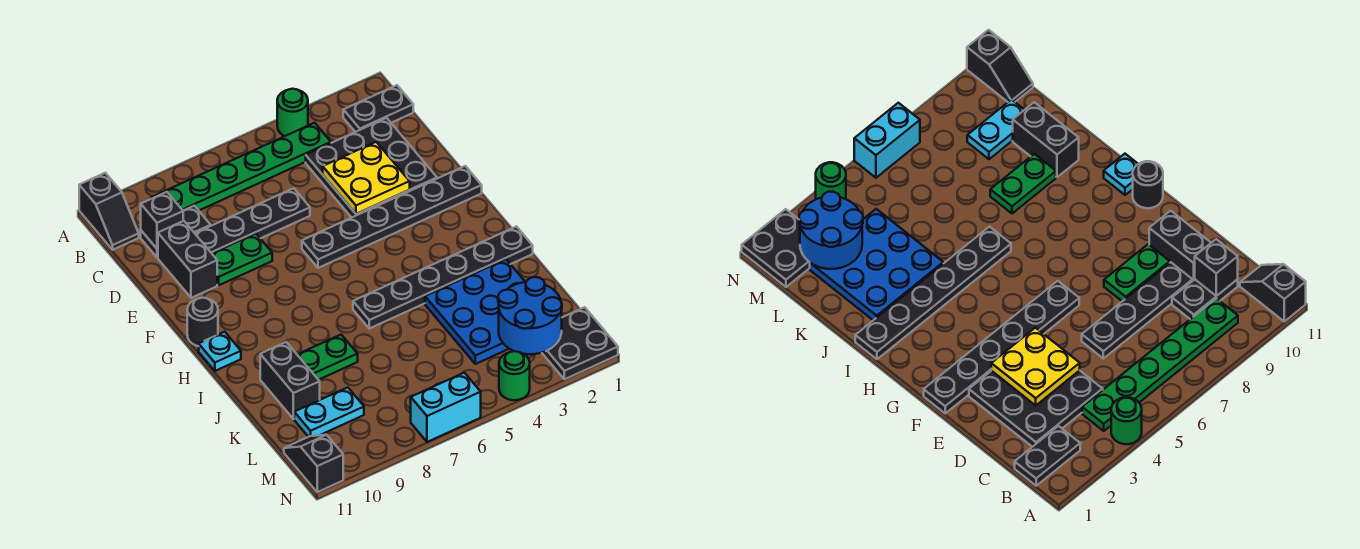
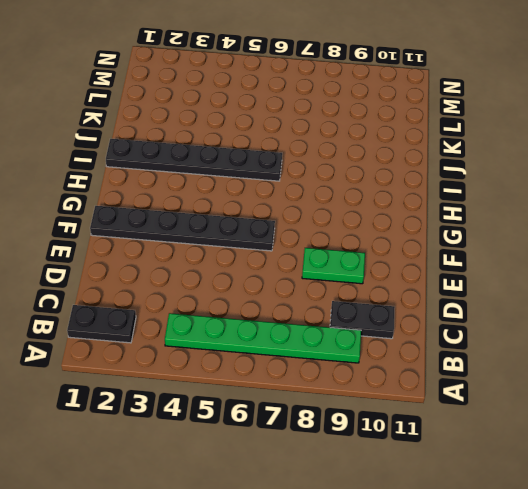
none -> green round brick A4 level 1
none -> black slope A11:B11 level 1 top A
none -> black plate C2:E4 level 1

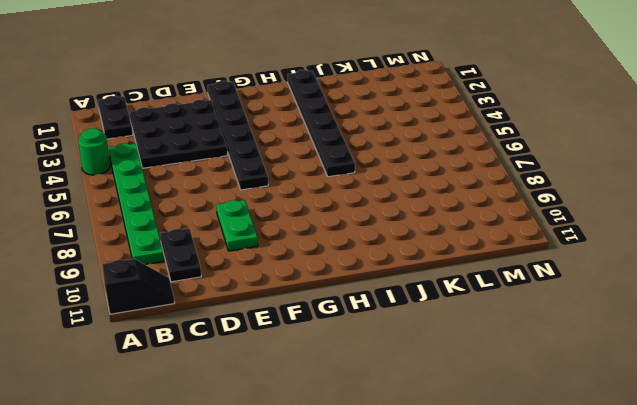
none -> black plate D6:D9 level 1
none -> black brick D10:E10 level 1
none -> black round brick G11 level 1

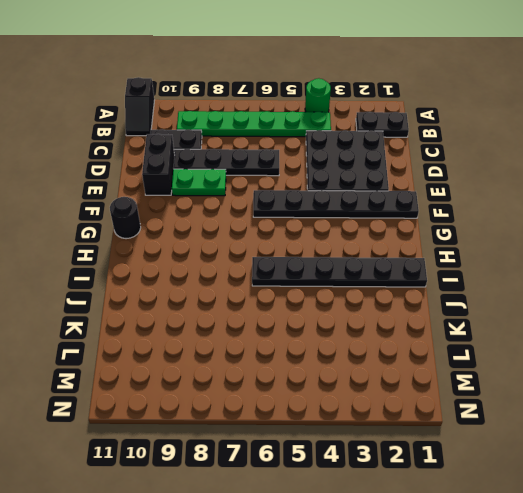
none -> cyan plate H11 level 1
none -> blue plate J2:L4 level 1
none -> green plate J8:J9 level 1

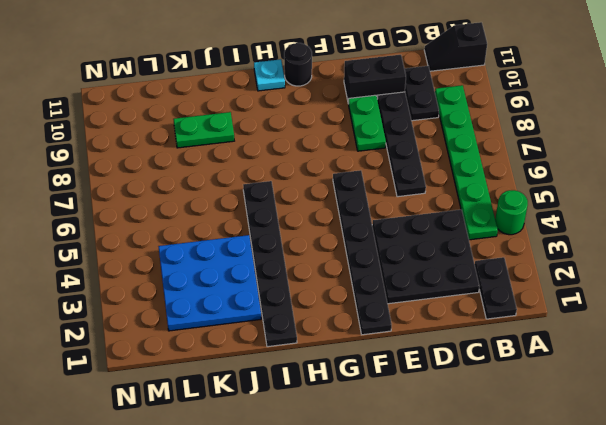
green plate J9:K9 level 1 -> green plate J8:J9 level 1
none -> black brick J10:K10 level 1
none -> cyan plate L9:L10 level 1
none -> black plate M1:N2 level 1

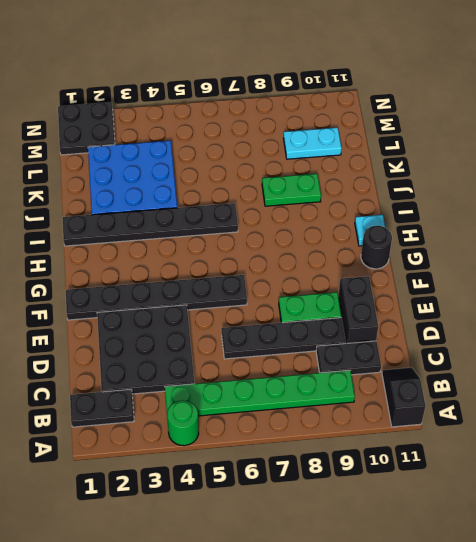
none -> black brick J10:K10 level 1
none -> black slope M11:N11 level 1 top N
none -> green round brick N4 level 1

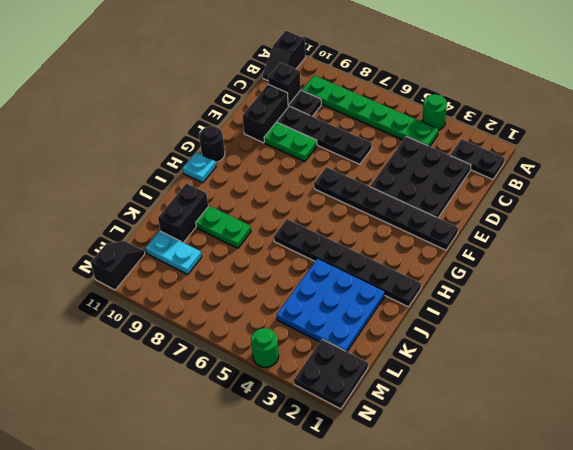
none -> cyan brick N6:N7 level 1
none -> yellow plate D3:E4 level 2
none -> blue round brick L2:M3 level 2

